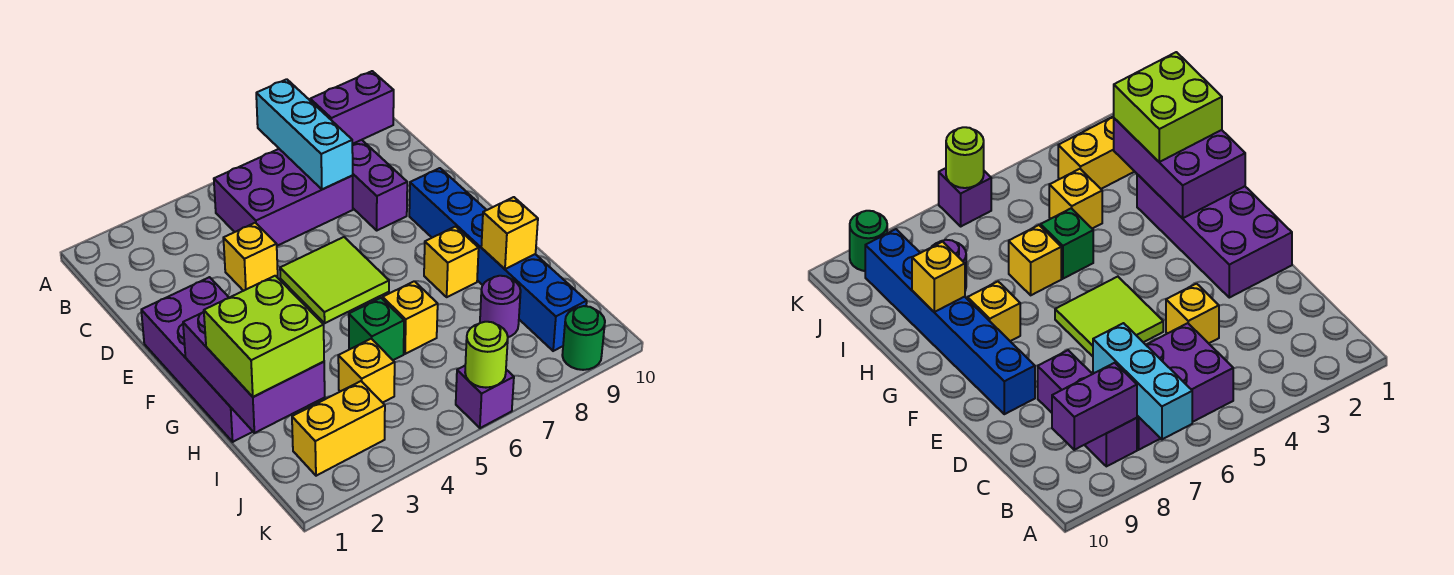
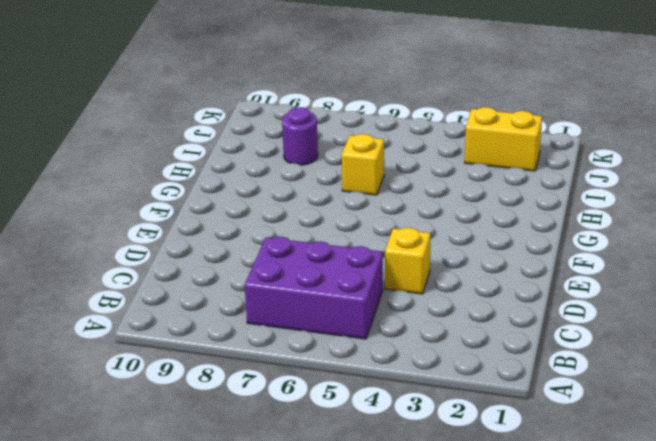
none -> purple brick B8:D8 level 1
none -> purple brick E1:H2 level 1
none -> lime tile E5:F6 level 1

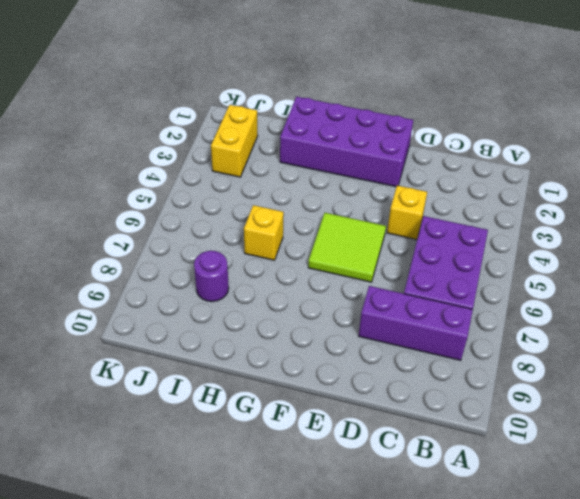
none -> blue brick E9:J9 level 1
none -> yellow brick G8 level 1
none -> green brick H5 level 1

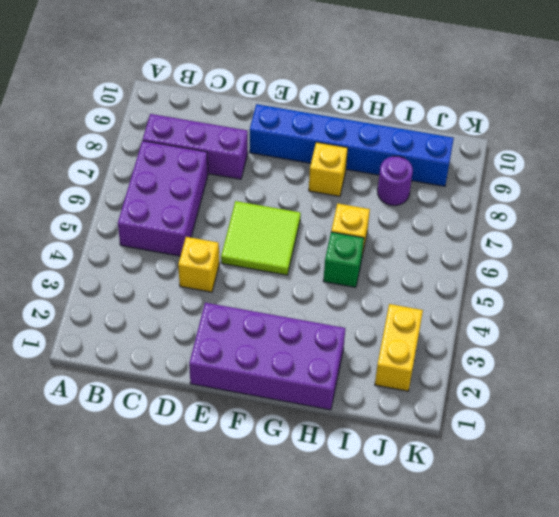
none -> yellow brick I4 level 1
none -> purple brick K6 level 1
none -> green round brick K9 level 1

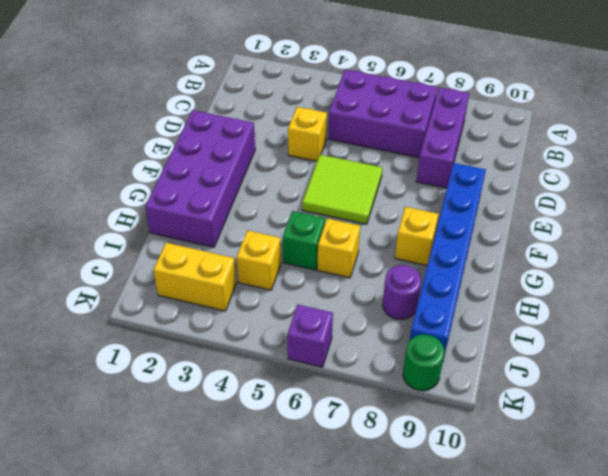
none -> cyan brick A7:C7 level 2
none -> purple brick B8:B9 level 2
none -> purple brick G1:I2 level 2

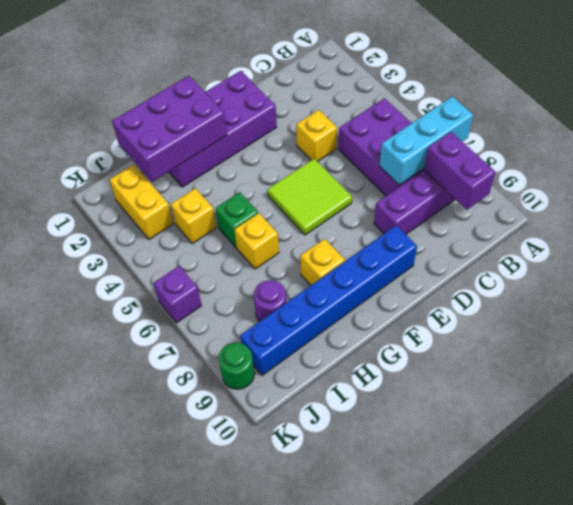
none -> yellow brick H9 level 2
none -> lime round brick K6 level 2
none -> lime brick H1:I2 level 3

